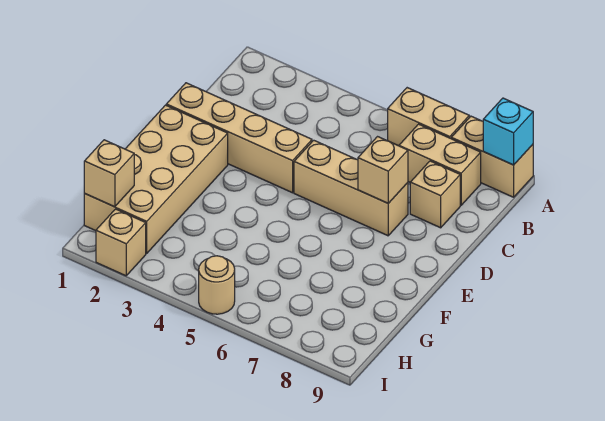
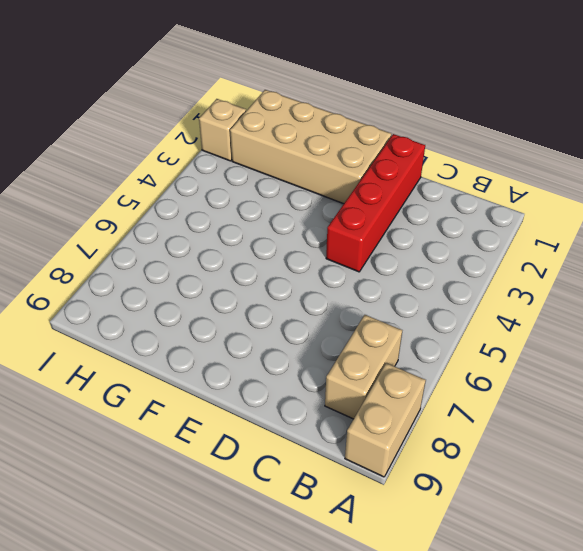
red brick D1:D4 level 1 -> tan brick D1:D4 level 1
none -> tan brick A6:A7 level 1
none -> tan brick C8 level 1
none -> tan brick D5:D7 level 1

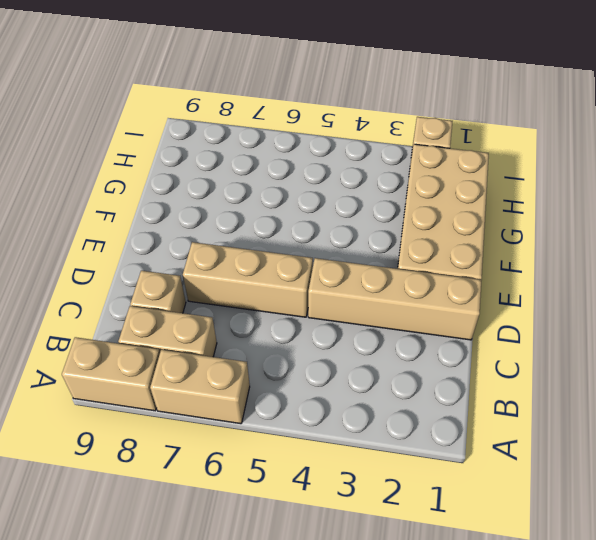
none -> tan round brick I5 level 1
none -> cyan brick A9 level 2
none -> tan brick D7 level 2

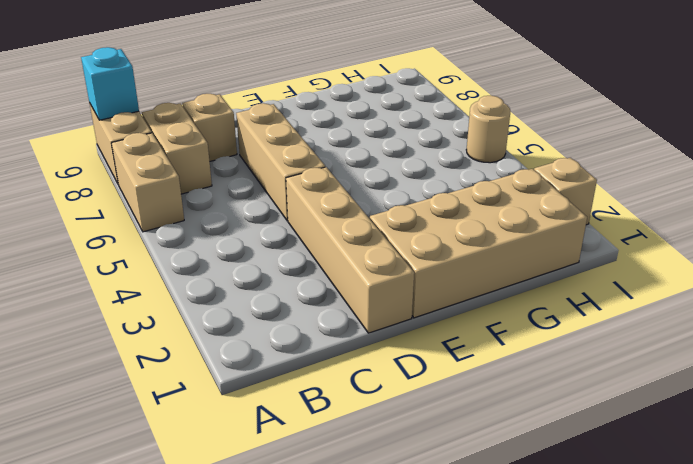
none -> tan brick D7 level 2
none -> tan brick H1 level 2

